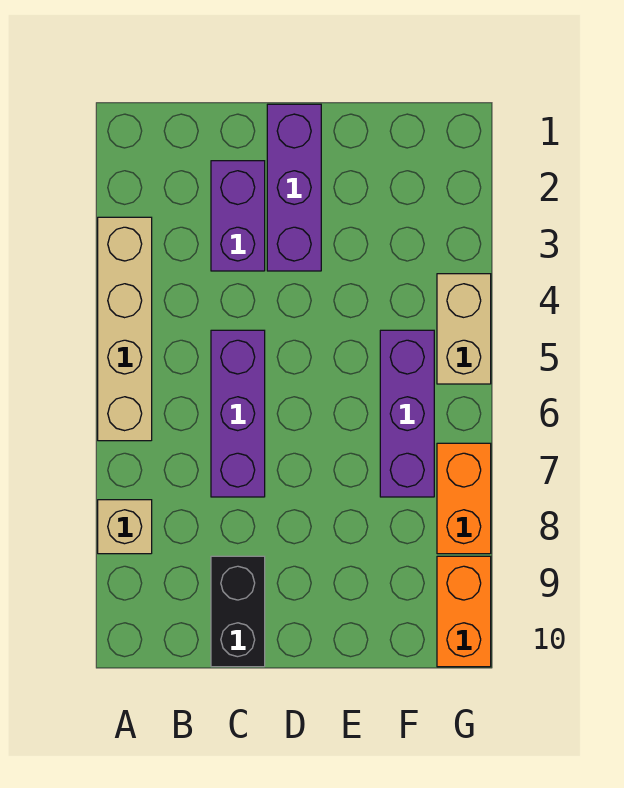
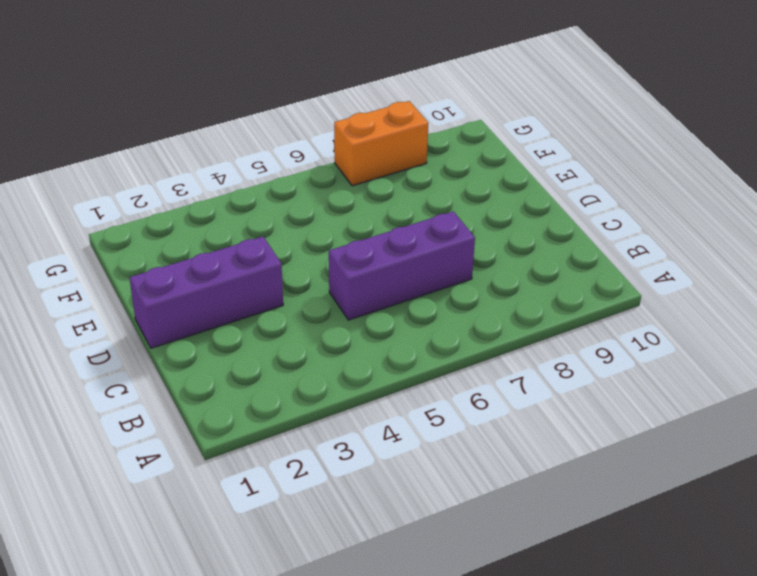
none -> tan brick A3:A6 level 1
none -> tan brick A8 level 1

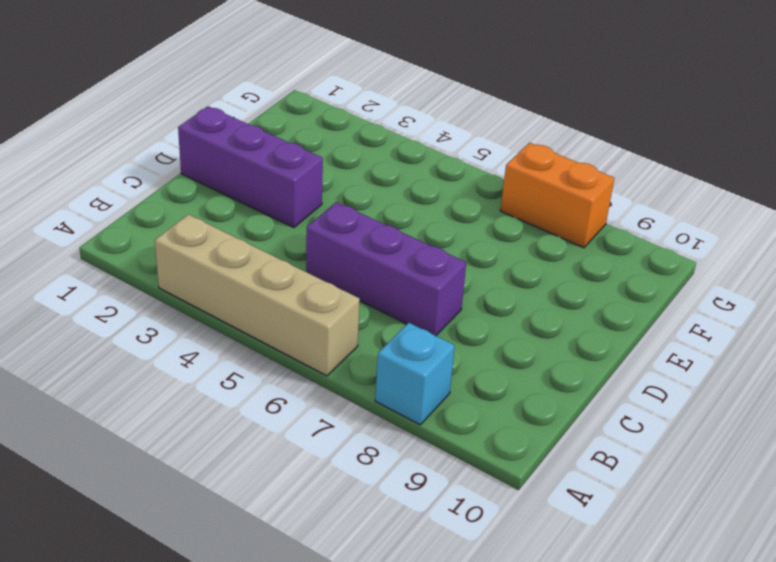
cyan brick A8 level 1 -> tan brick A8 level 1
none -> purple brick C2:C3 level 1
none -> black brick C9:C10 level 1

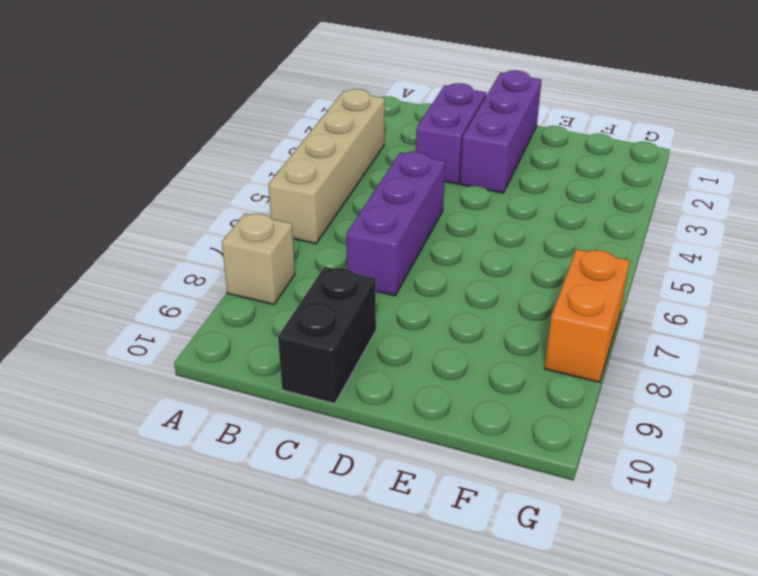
none -> purple brick F5:F7 level 1
none -> tan brick G4:G5 level 1

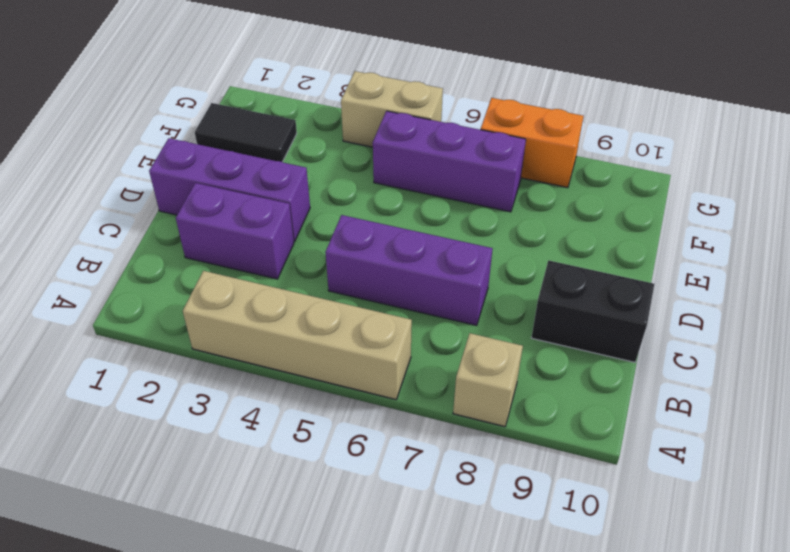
black tile F1:F2 level 1 -> none
none -> orange brick G9:G10 level 1

